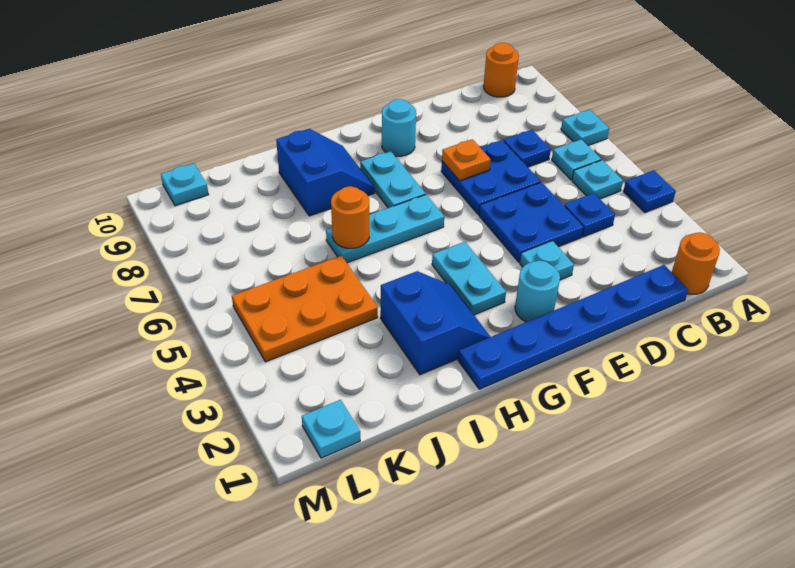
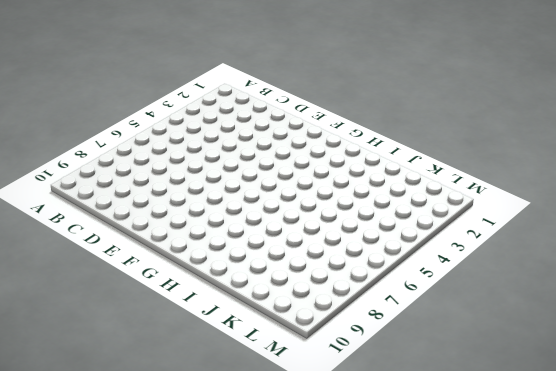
none -> blue plate A4 level 1
none -> cyan plate A7 level 1
none -> orange round brick B1 level 1

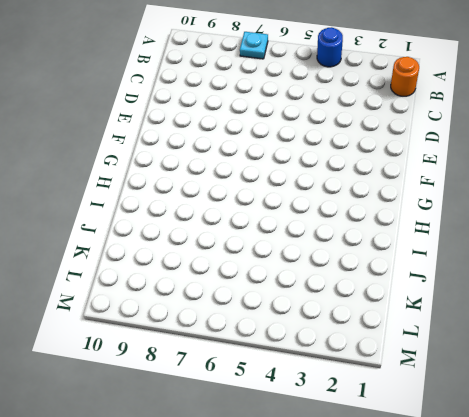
blue round brick A4 level 1 -> blue plate A4 level 1
none -> cyan plate B5 level 1
none -> cyan plate B6 level 1
none -> orange round brick B10 level 1

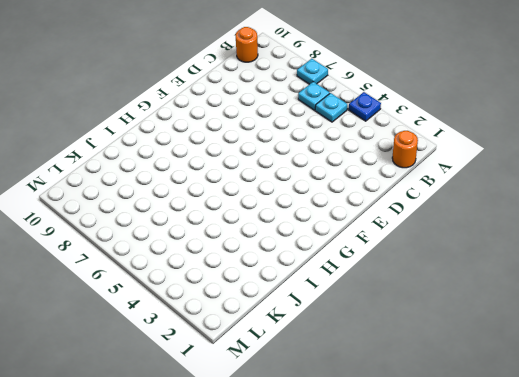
none -> blue plate C1:H1 level 1
none -> blue plate C4 level 1
none -> blue plate C7 level 1

